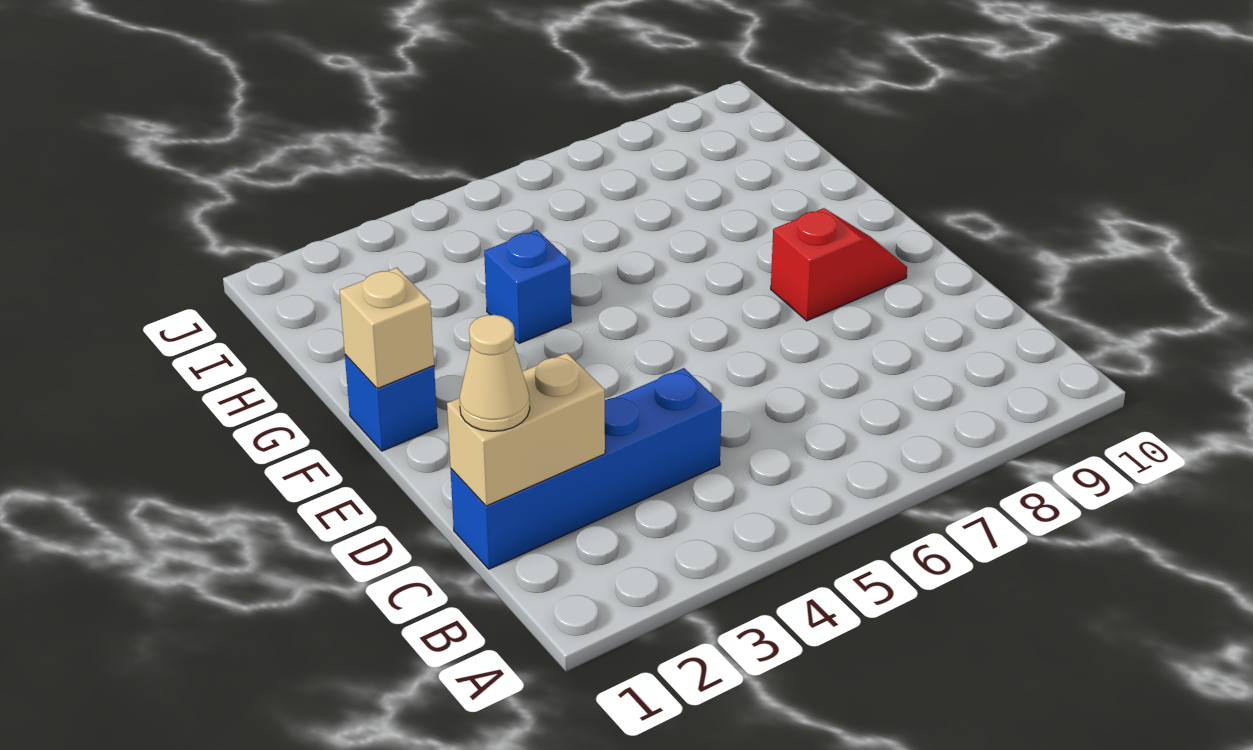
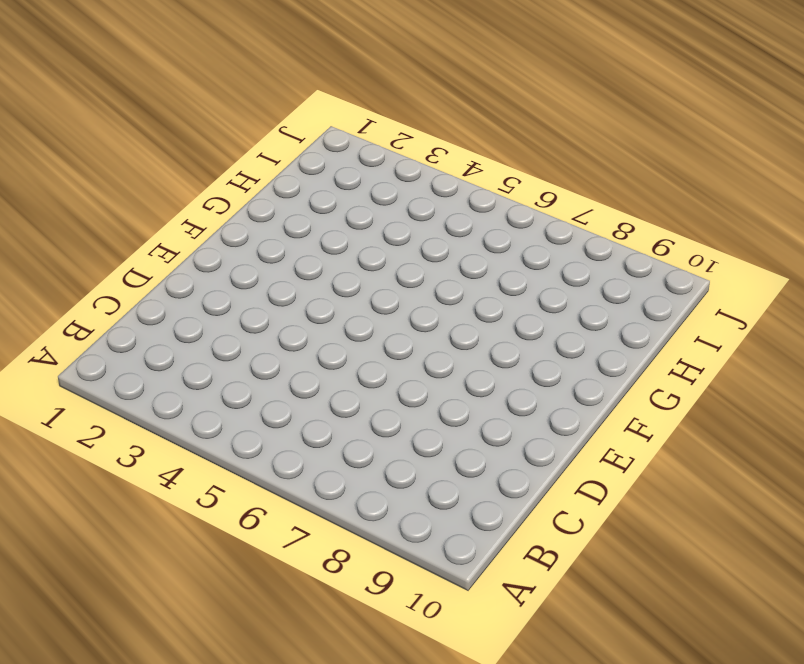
none -> blue brick C1:C4 level 1
none -> red slope E8:E9 level 1 top 8

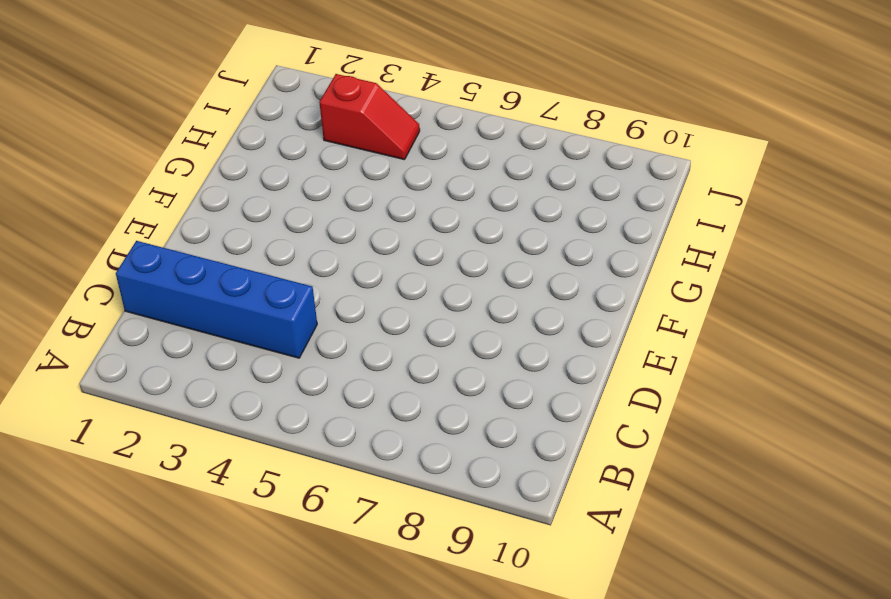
red slope I3:I4 level 1 top 3 -> red slope E8:E9 level 1 top 8
none -> blue brick F1 level 1
none -> blue brick G4 level 1

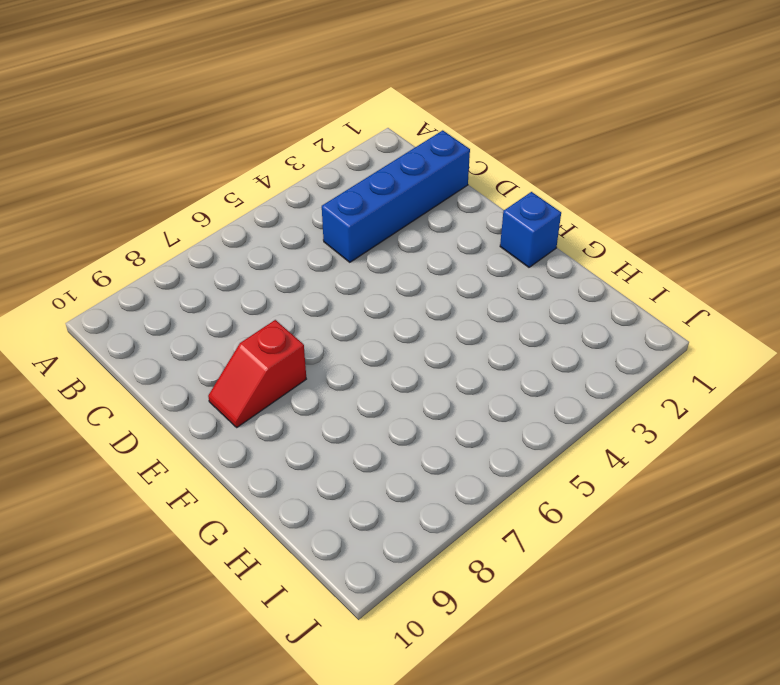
none -> blue brick G4 level 1
none -> tan brick C1:C2 level 2

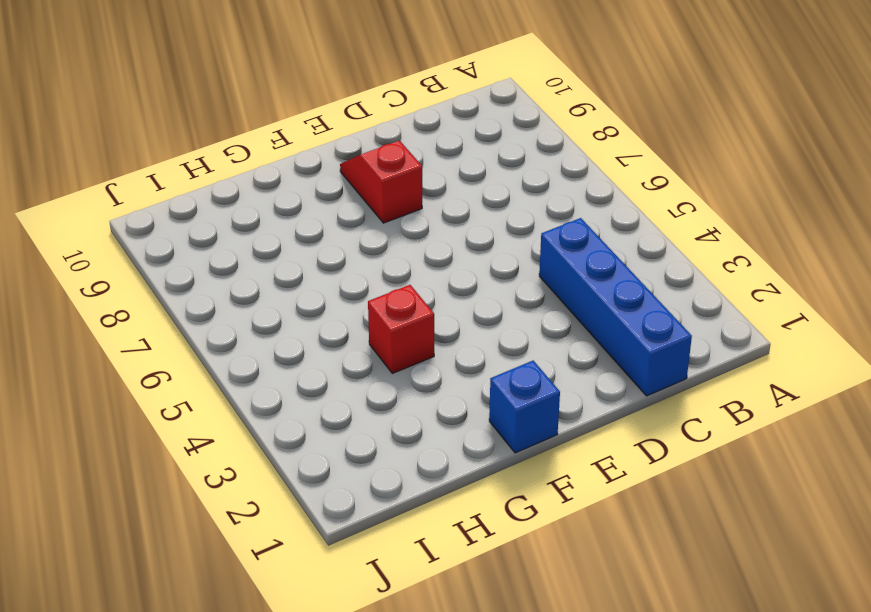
red brick G4 level 1 -> blue brick G4 level 1
none -> tan brick C1:C2 level 2
none -> tan brick F1 level 2

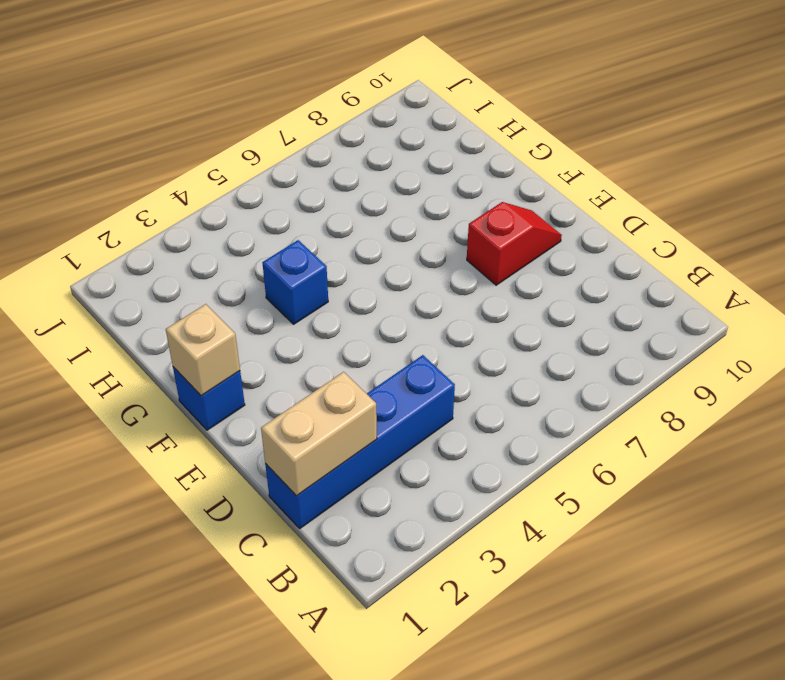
none -> tan cone C1 level 3

